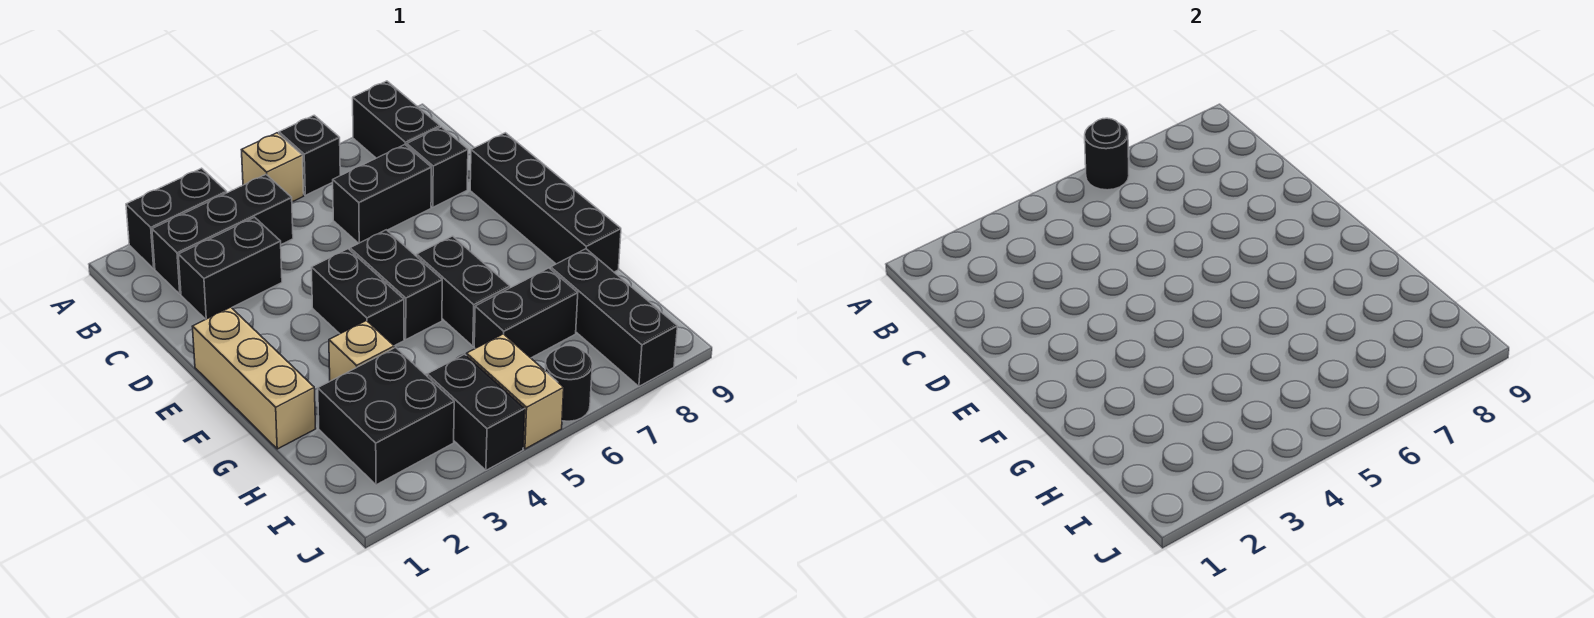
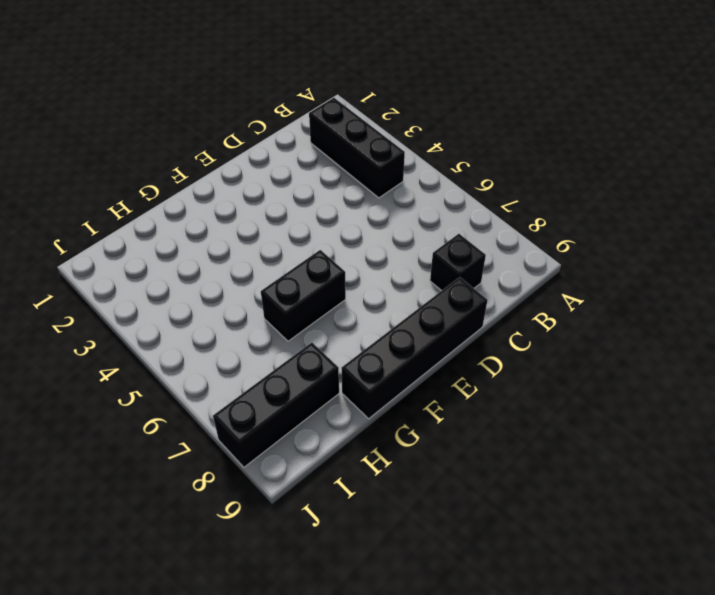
none -> black brick A2:A3 level 1
none -> tan brick A5 level 1
none -> black brick A6 level 1

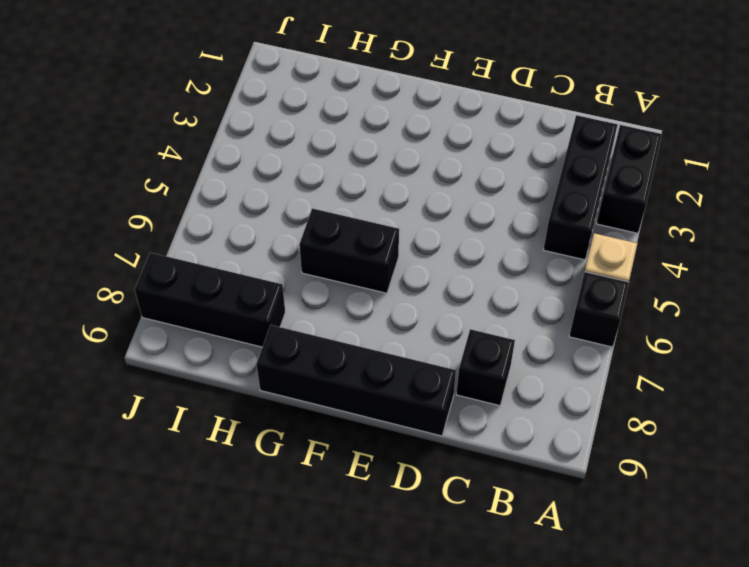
none -> black brick A8:B8 level 1
none -> black brick C2:C3 level 1
none -> black brick C6:C7 level 1

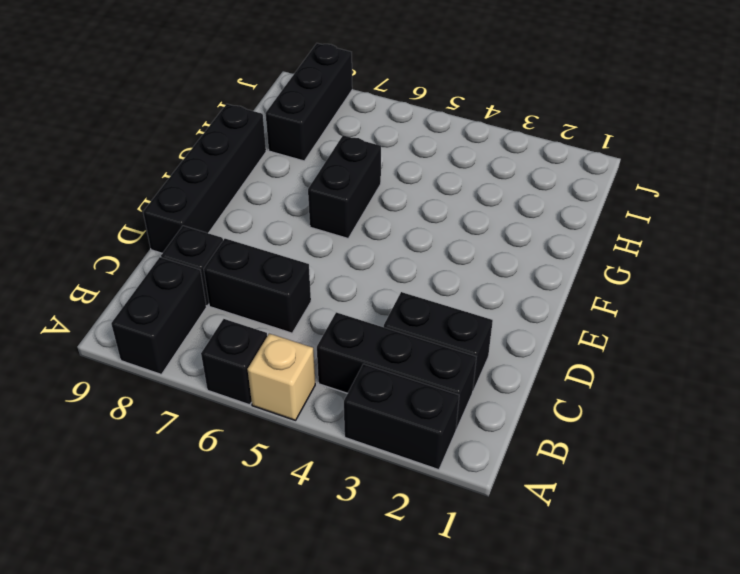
none -> tan brick E1:G1 level 1
none -> black brick E4:F4 level 1
none -> black brick E5:F5 level 1

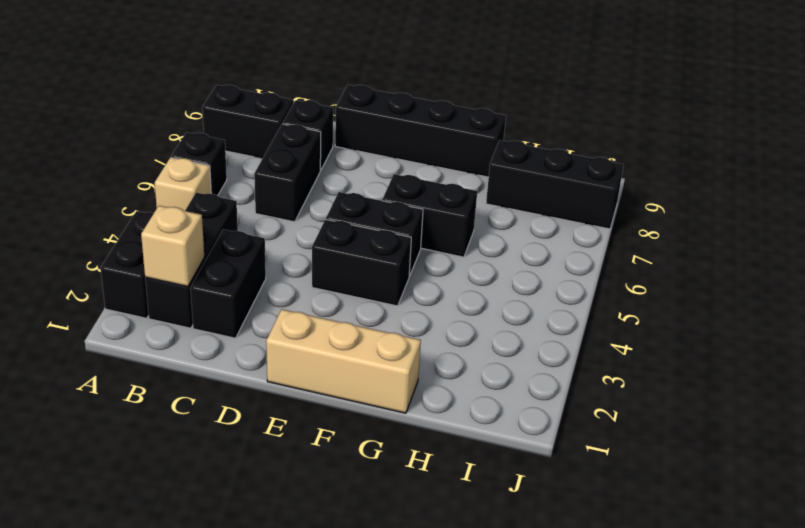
tan brick B2 level 2 -> tan brick G3 level 1
none -> black brick H2:I3 level 1
none -> black brick H6:H7 level 1
none -> black brick I4:J4 level 1

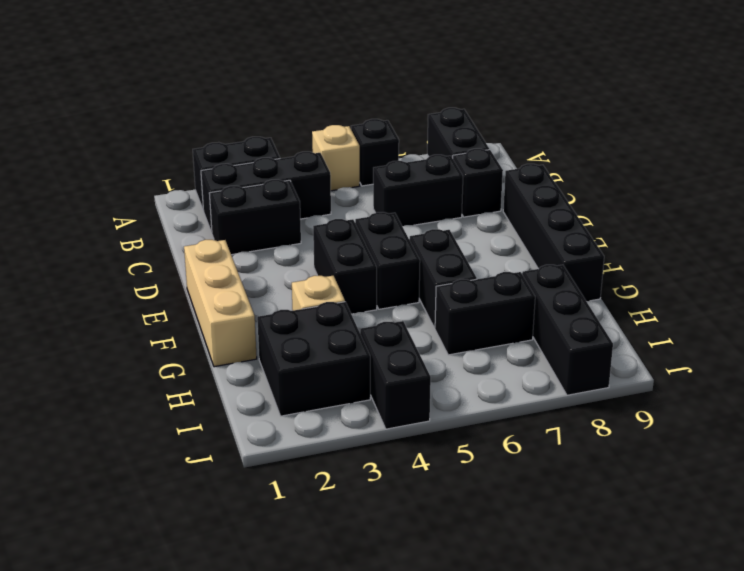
none -> tan brick I5:J5 level 1
none -> black round brick J6 level 1
none -> black round brick A6 level 2

